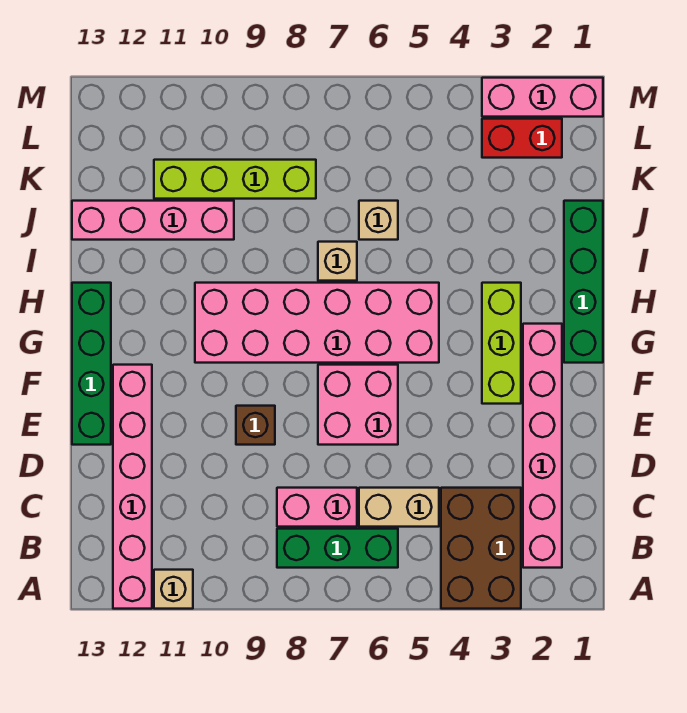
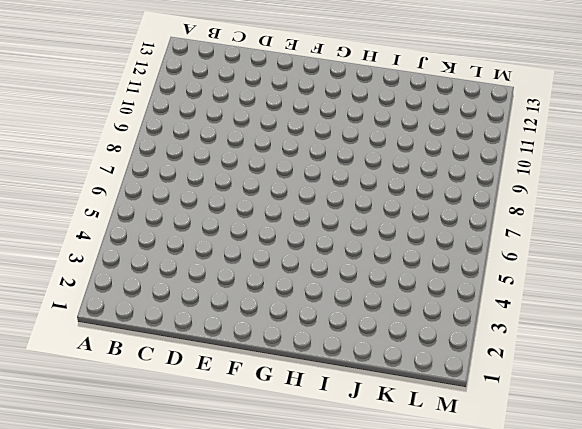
none -> brown brick A3:C4 level 1
none -> tan brick A11 level 1
none -> pink brick A12:F12 level 1

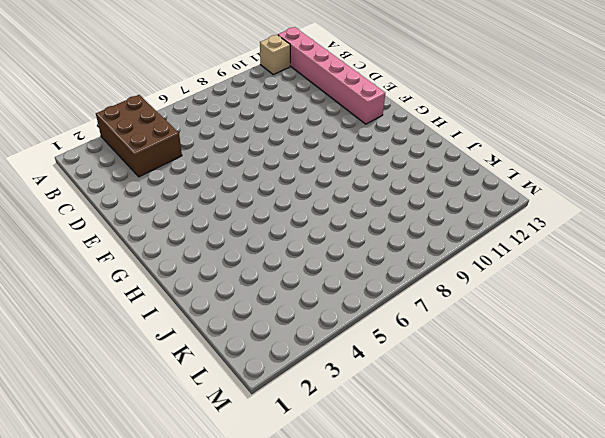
none -> pink brick B2:G2 level 1
none -> green brick B6:B8 level 1
none -> tan brick C5:C6 level 1

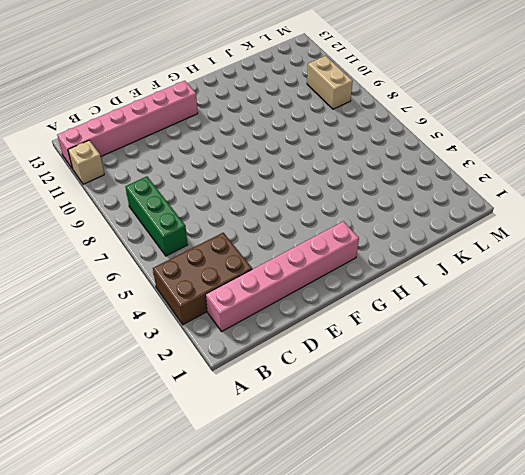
tan brick L9:L10 level 1 -> tan brick C5:C6 level 1
none -> pink brick C7:C8 level 1
none -> pink brick E6:F7 level 1
none -> brown brick E9 level 1

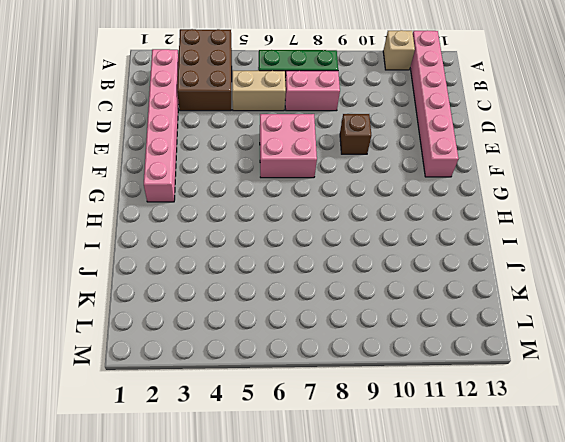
none -> green brick E13:H13 level 1
none -> lime brick F3:H3 level 1
none -> green brick G1:J1 level 1

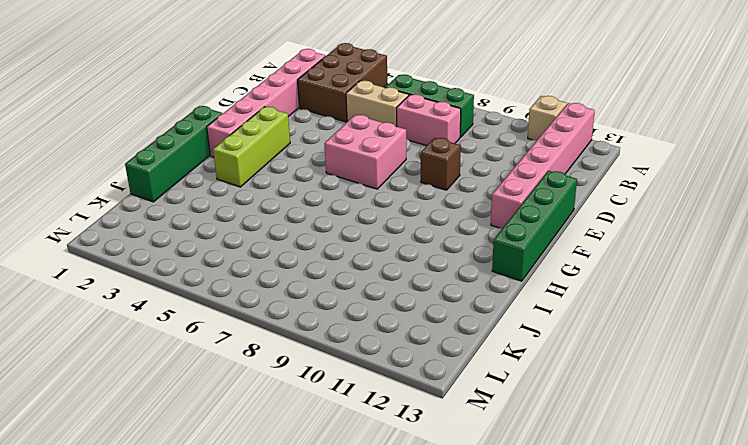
none -> pink brick G5:H10 level 1
none -> tan brick I7 level 1
none -> tan brick J6 level 1

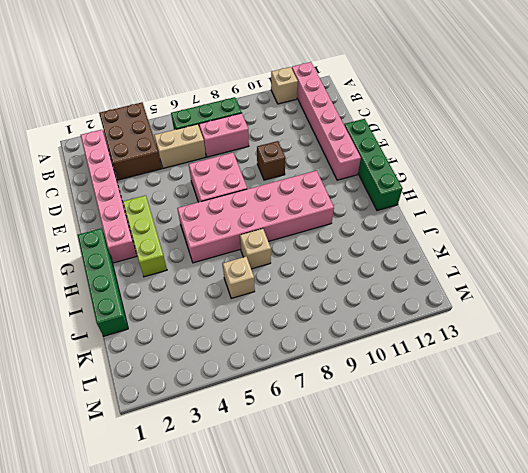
none -> pink brick J10:J13 level 1
none -> lime brick K8:K11 level 1
none -> red brick L2:L3 level 1

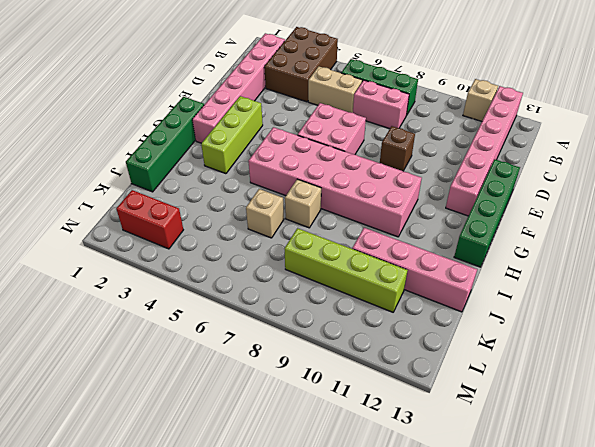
none -> pink brick M1:M3 level 1

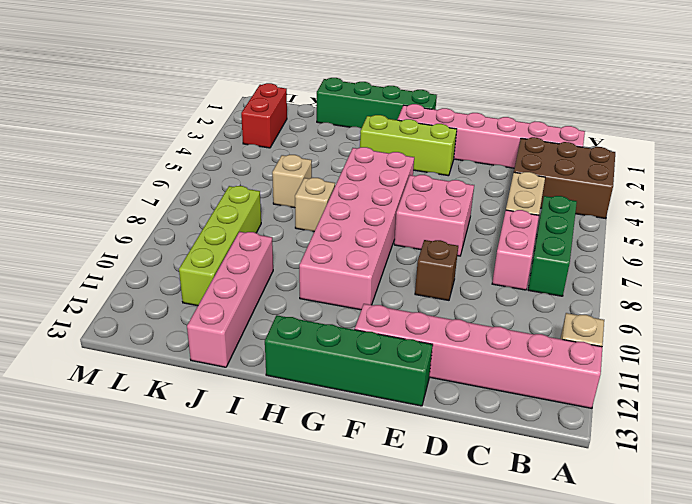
none -> pink brick M1:M3 level 1

